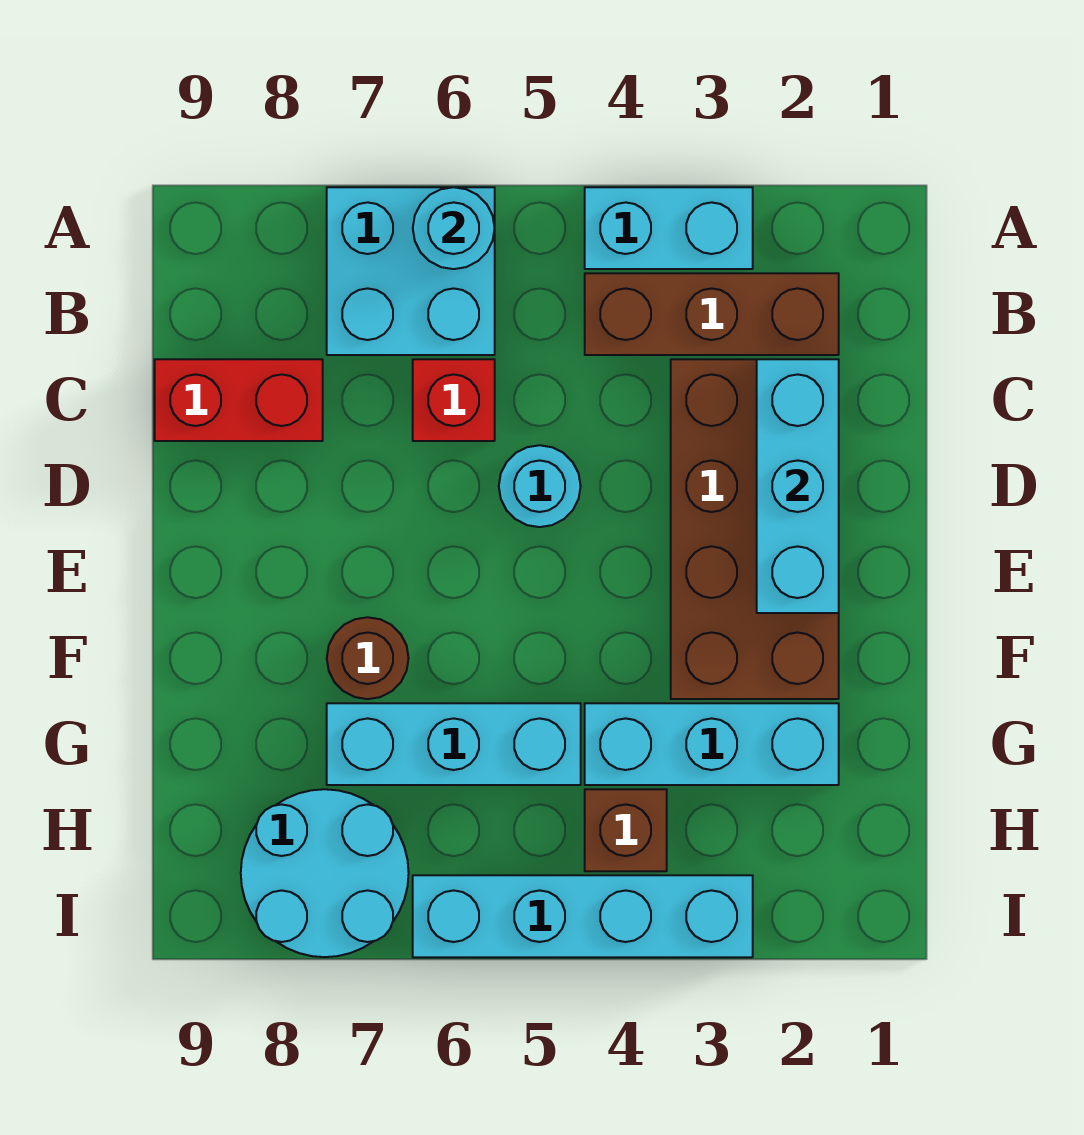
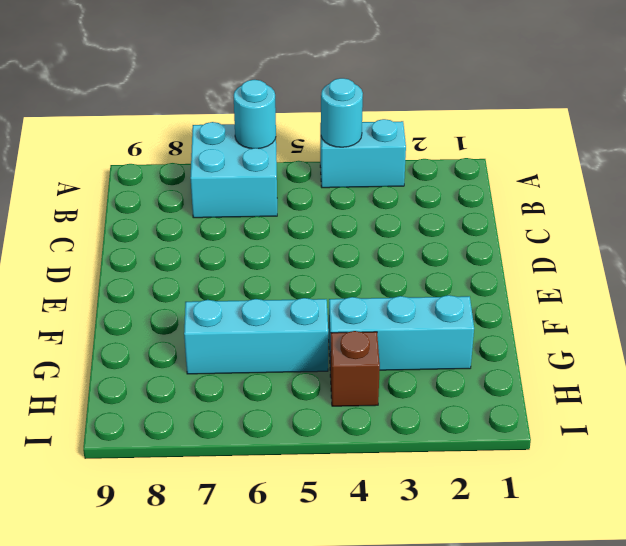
cyan round brick A4 level 2 -> cyan round brick D5 level 1
none -> brown brick B2:B4 level 1
none -> brown brick C2:F3 level 1
none -> red brick C6 level 1

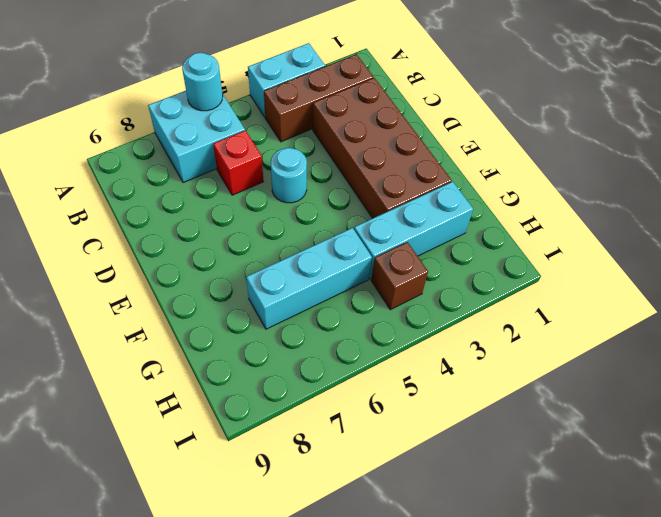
none -> red brick C8:C9 level 1
none -> brown round brick F7 level 1
none -> cyan round brick H7:I8 level 1

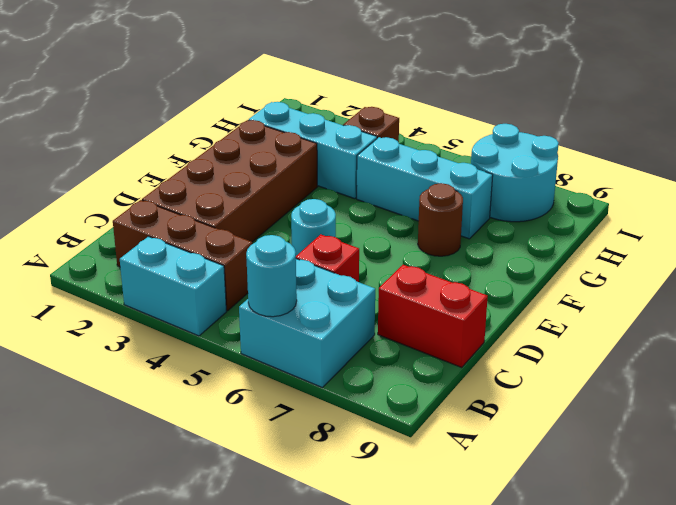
none -> cyan brick I3:I6 level 1
none -> cyan brick C2:E2 level 2

